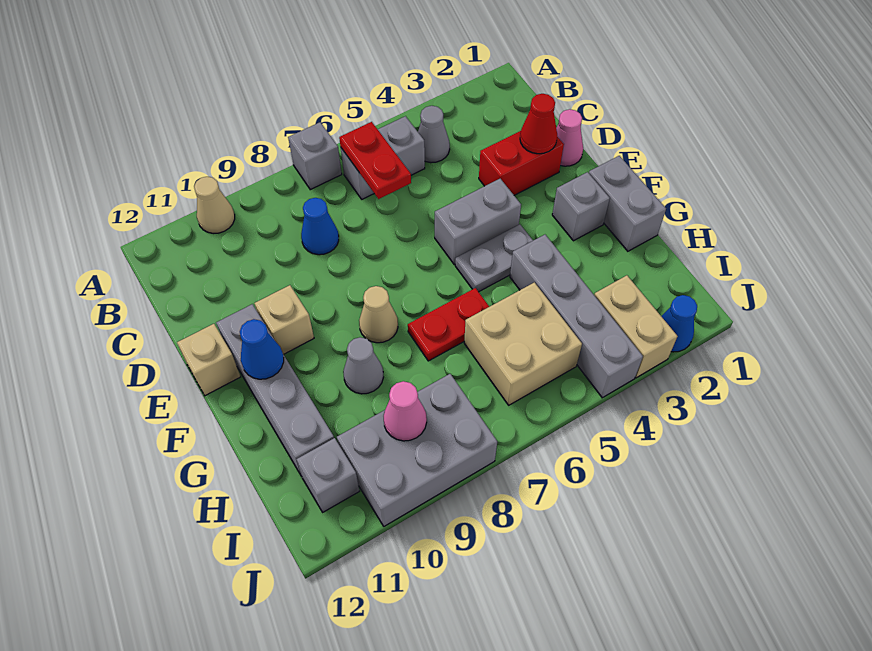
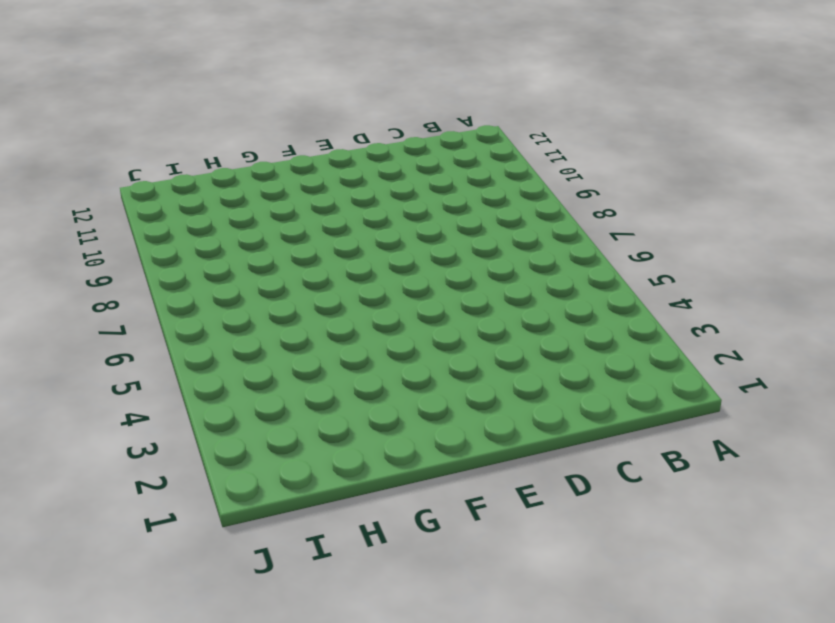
none -> grey brick A7 level 1
none -> tan cone A10 level 1
none -> grey cone B4 level 1

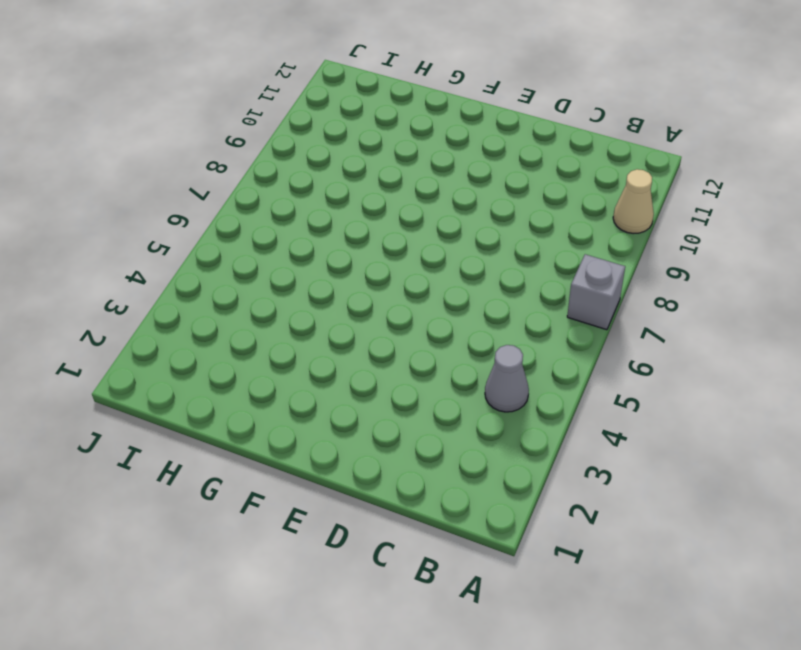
none -> grey brick B5:B6 level 1
none -> blue cone C8 level 1
none -> pink cone D1 level 1

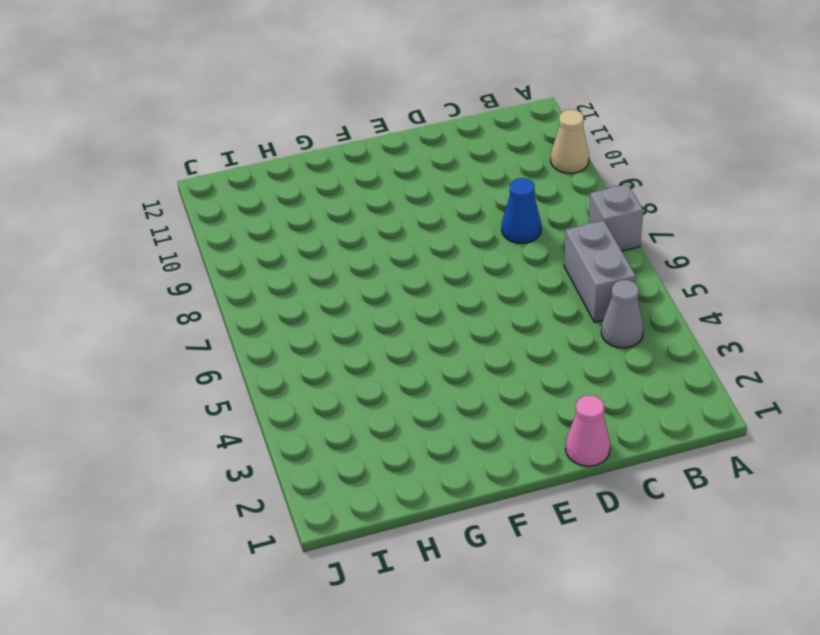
none -> red brick D2:D3 level 1
none -> grey brick E4:E5 level 1
none -> tan brick E10 level 1

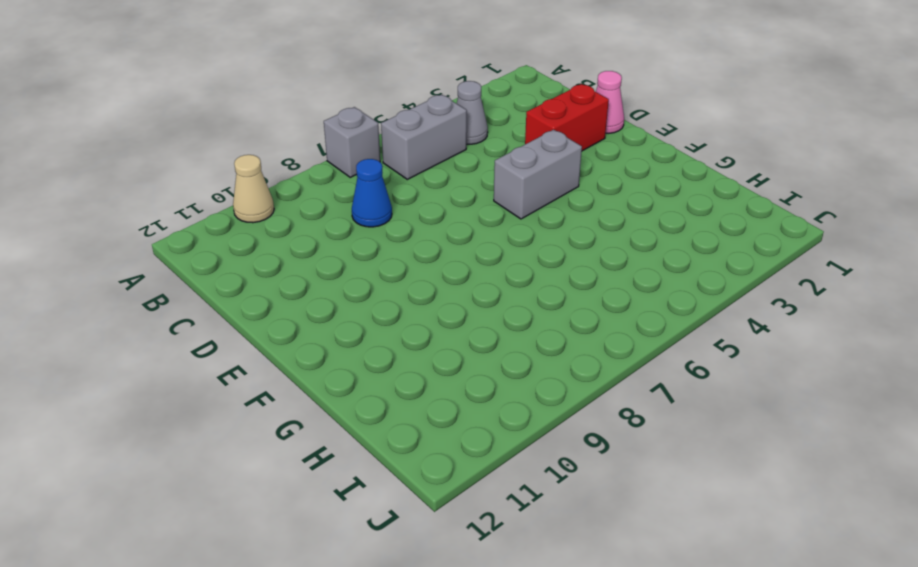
none -> tan brick E10 level 1
none -> grey brick E11:H11 level 1
none -> tan brick E12 level 1

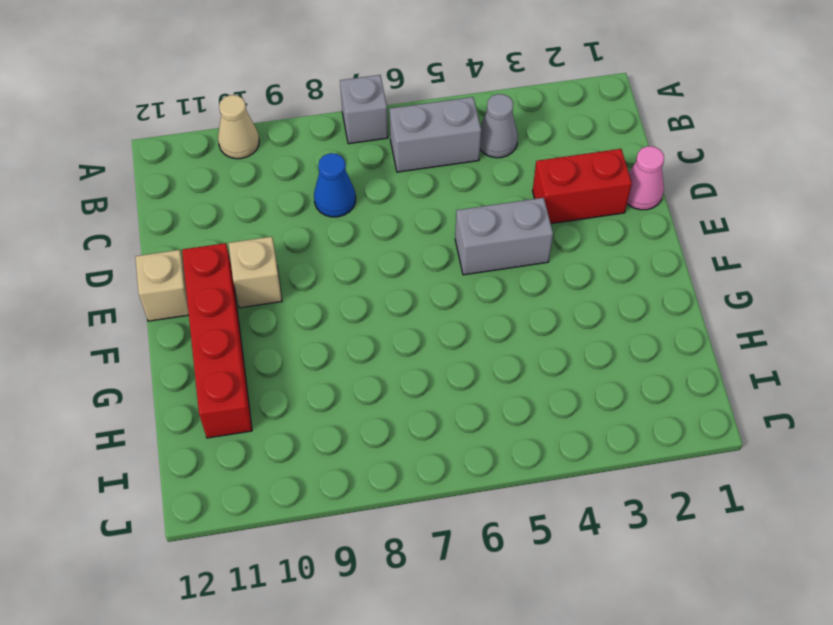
red brick E11:H11 level 1 -> grey brick E11:H11 level 1
none -> grey brick F1:G1 level 1
none -> grey brick F2 level 1
none -> grey plate F4:F5 level 1

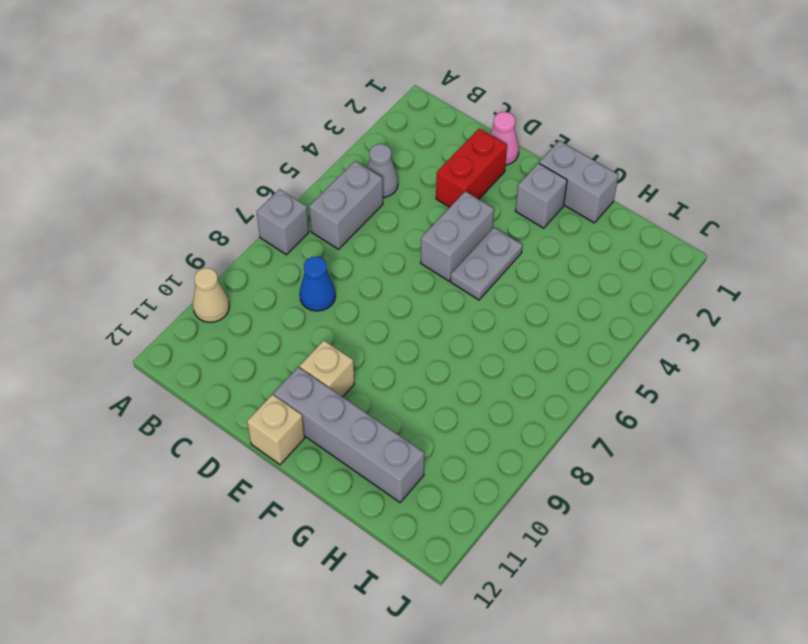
none -> tan cone F8 level 1
none -> grey brick G4:J4 level 1
none -> red plate G6:G7 level 1

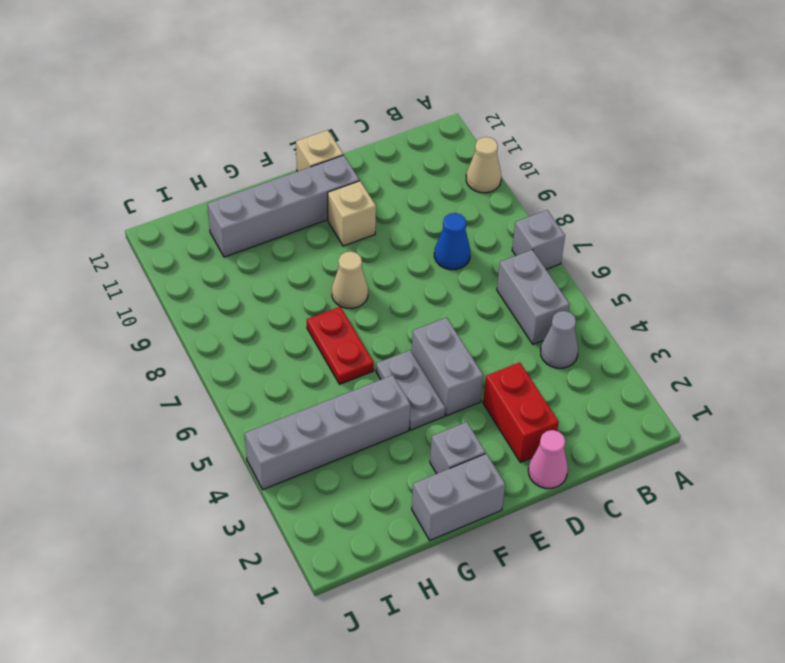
none -> grey cone G9 level 1
none -> tan brick H5:I6 level 1
none -> tan brick I3:J3 level 1

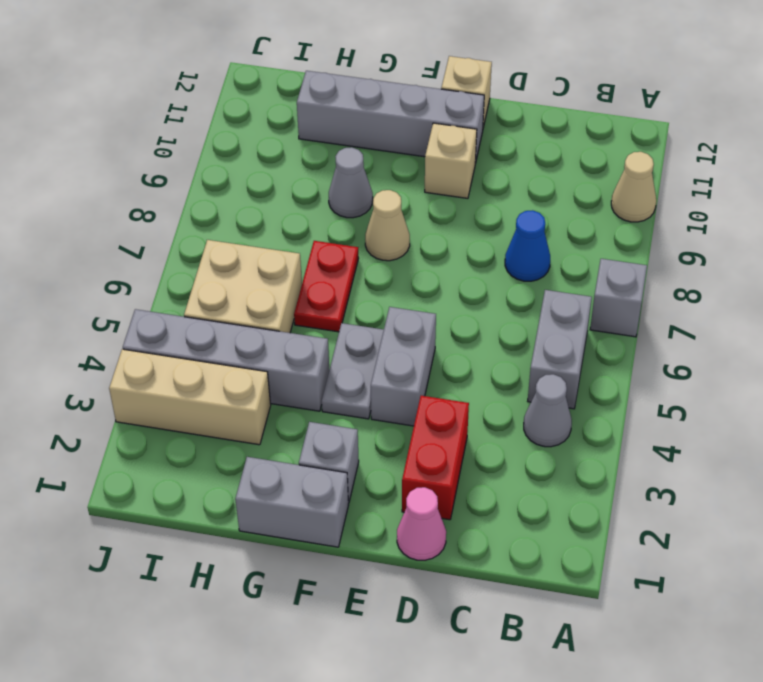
tan brick H3:J3 level 1 -> tan brick I3:J3 level 1
none -> grey brick I8:J10 level 1
none -> grey brick I11 level 1
none -> blue cone J2 level 1

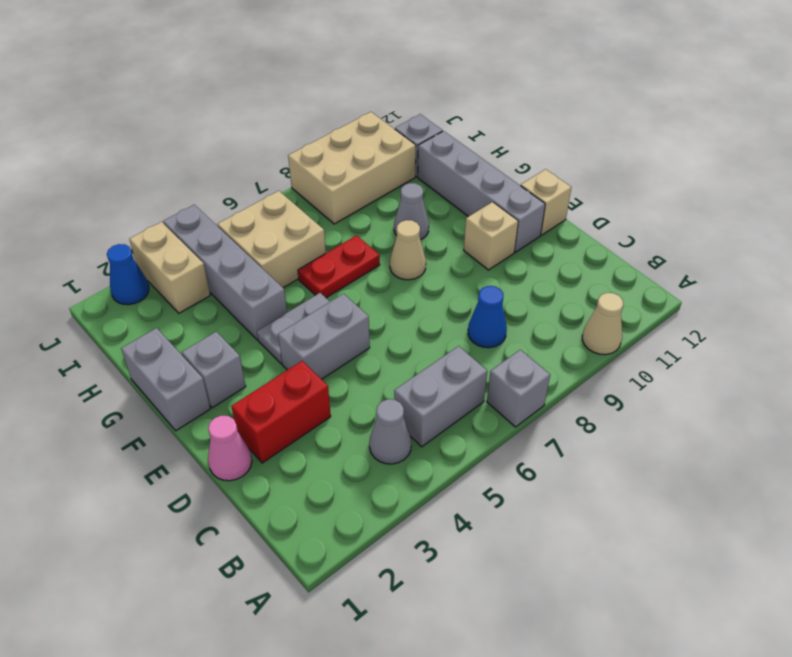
tan brick I8:J10 level 1 -> grey brick I8:J10 level 1
none -> red plate B6:C6 level 2
none -> red cone D2 level 2
none -> blue cone F11 level 2

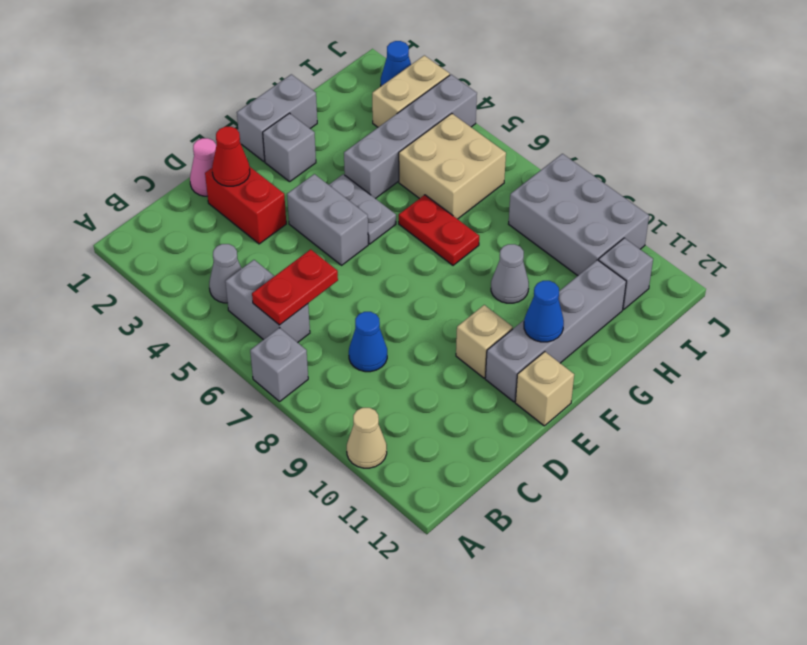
none -> tan cone F8 level 1
none -> pink cone I9 level 2

